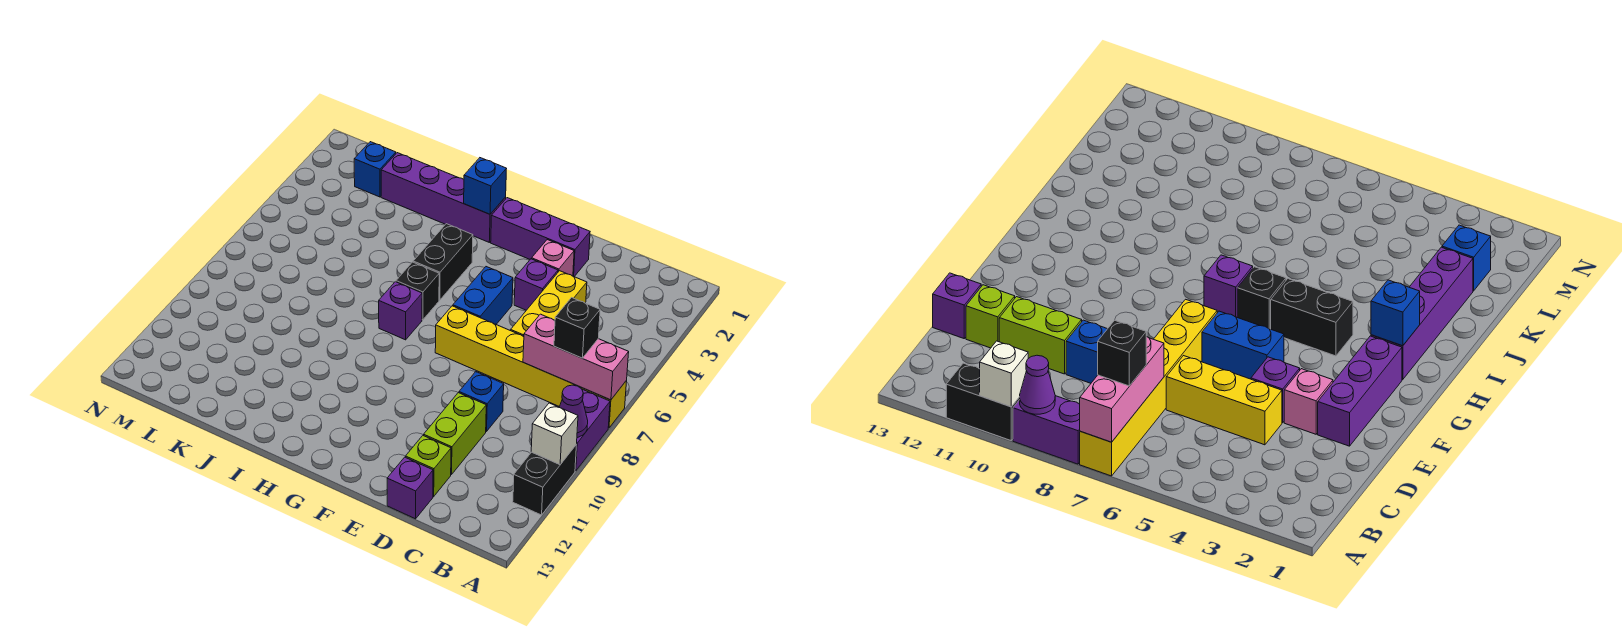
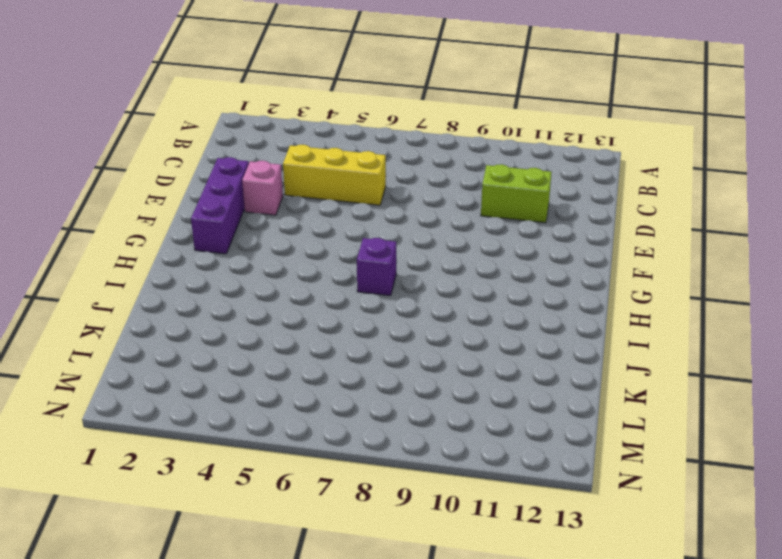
none -> yellow brick A7:F7 level 1
none -> purple brick A8:A9 level 1
none -> black brick A10:A11 level 1

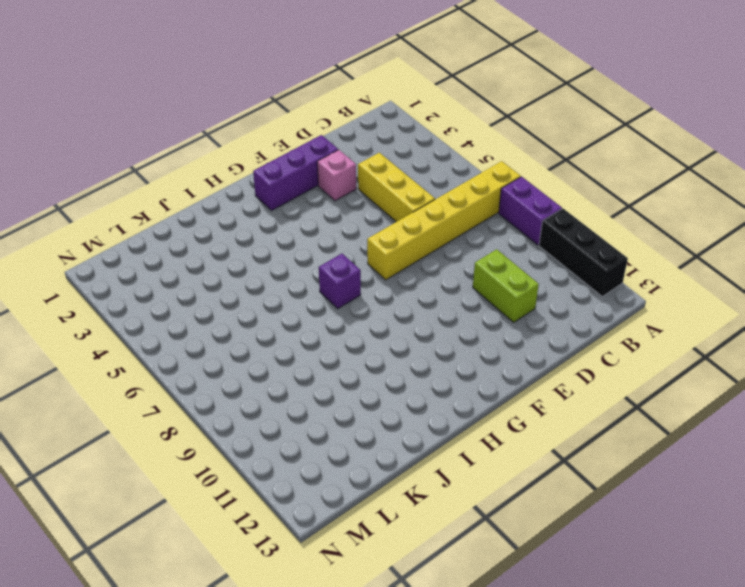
black brick A10:A12 level 1 -> black brick A10:A11 level 1
none -> blue brick D9 level 1
none -> lime brick D12 level 1
none -> purple brick D13 level 1

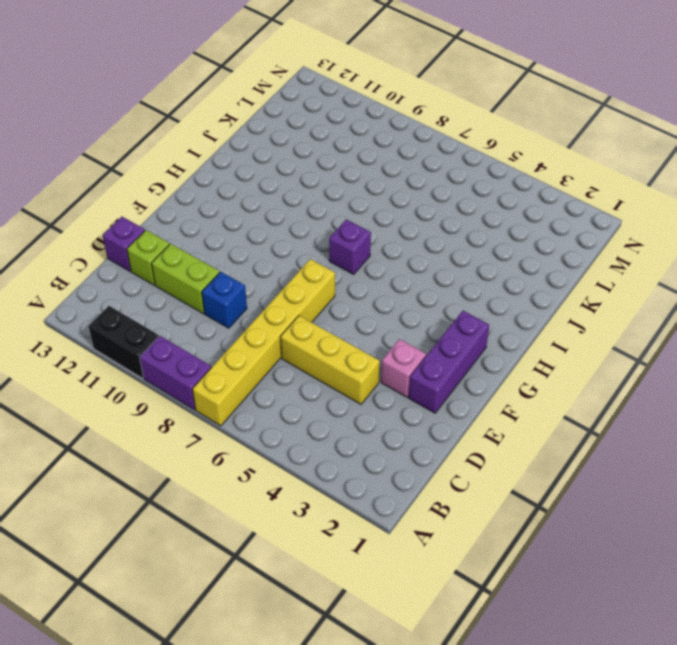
none -> purple brick E4 level 1
none -> blue brick F5:F6 level 1
none -> purple brick H2:K2 level 1

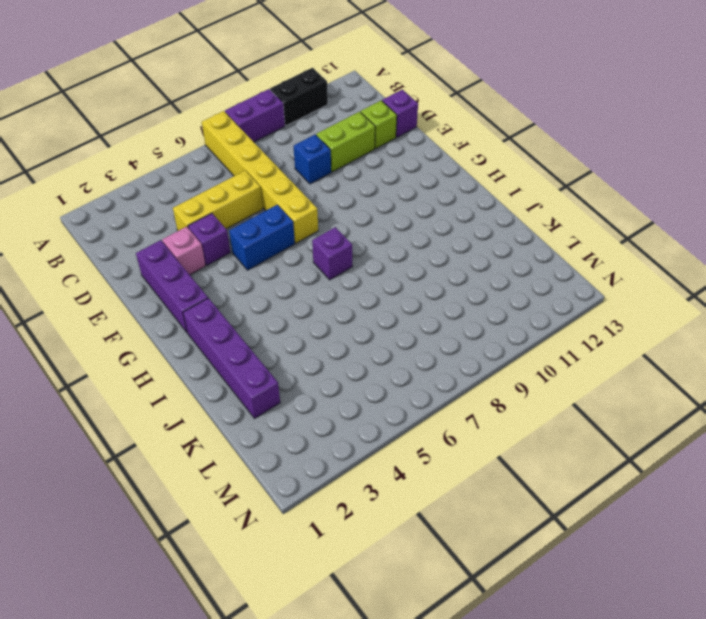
none -> black brick H4:H5 level 1
none -> black brick H6 level 1
none -> blue brick L2 level 1

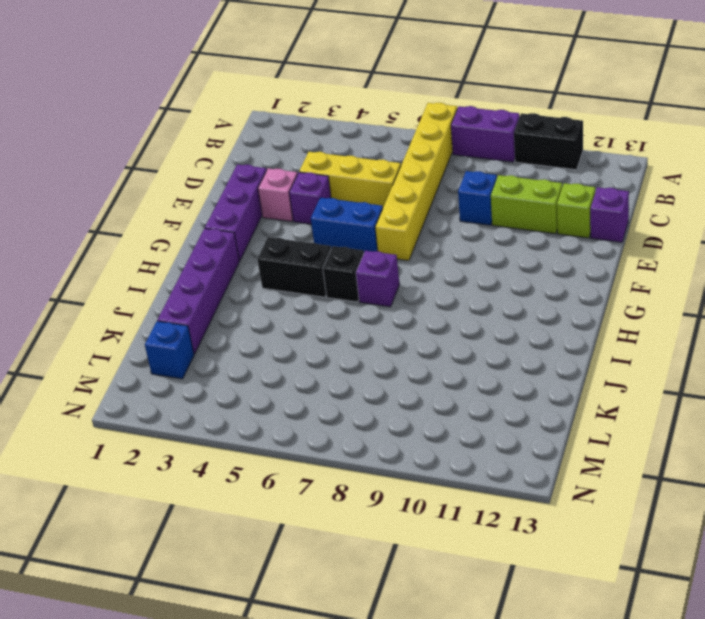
none -> pink brick A7:C7 level 2
none -> purple cone A9 level 2
none -> white brick A10 level 2

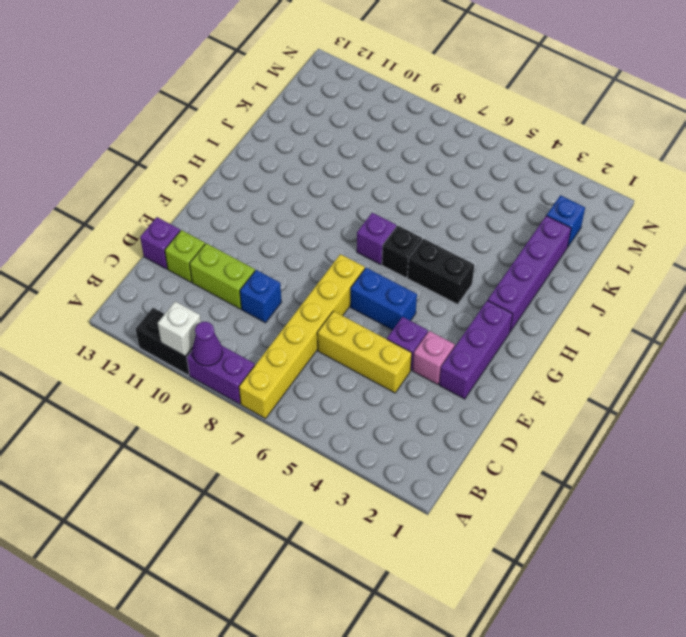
none -> pink brick A7:C7 level 2
none -> blue brick H2 level 2
none -> black brick B7 level 3

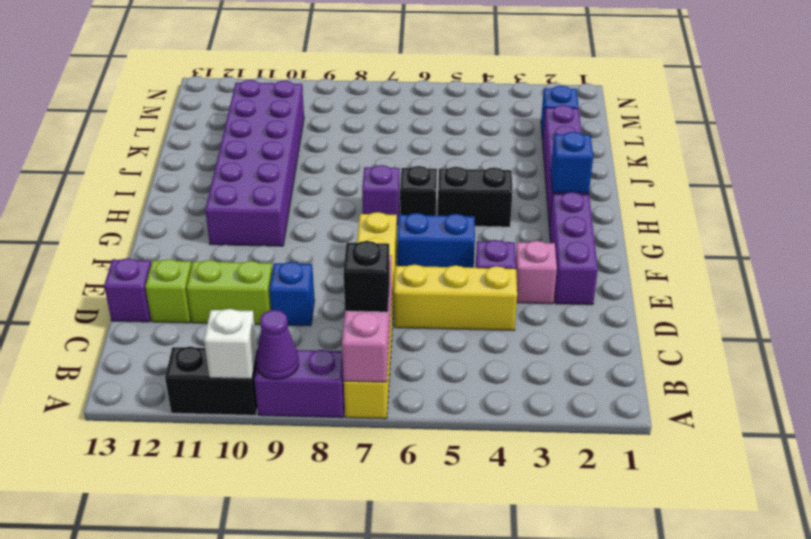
purple brick G10:L11 level 1 -> none

